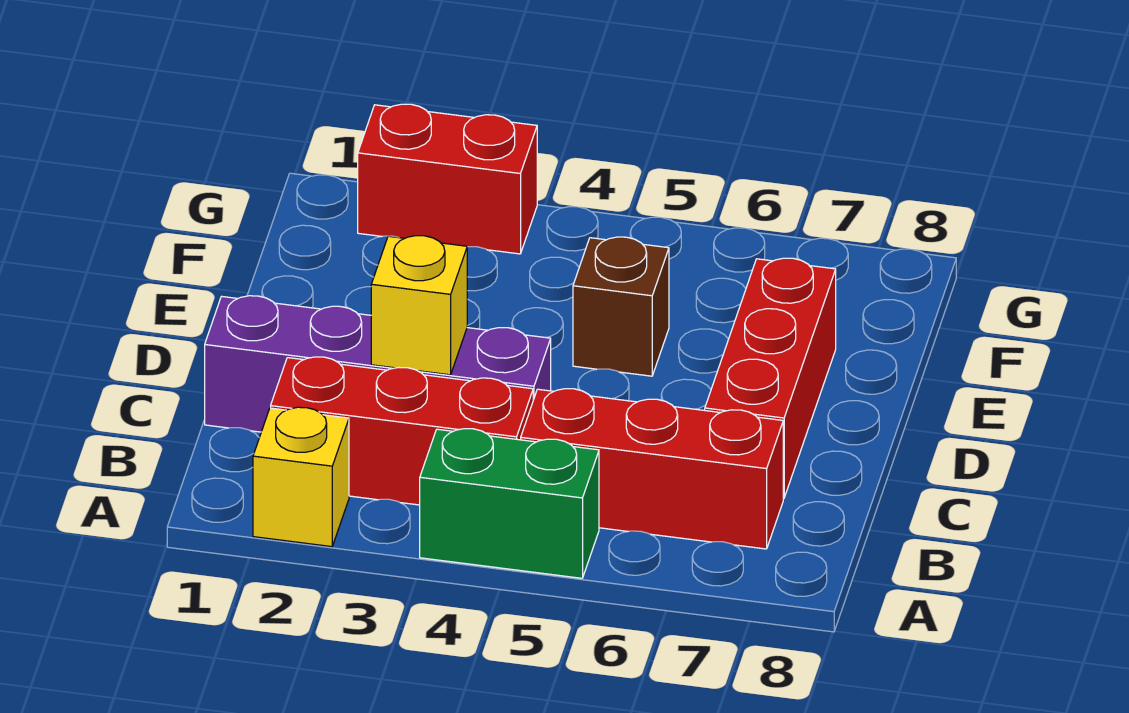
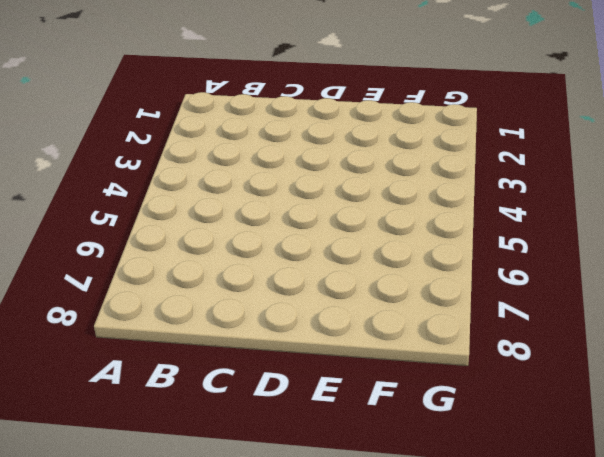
none -> yellow brick A2 level 1
none -> green brick A4:A5 level 1

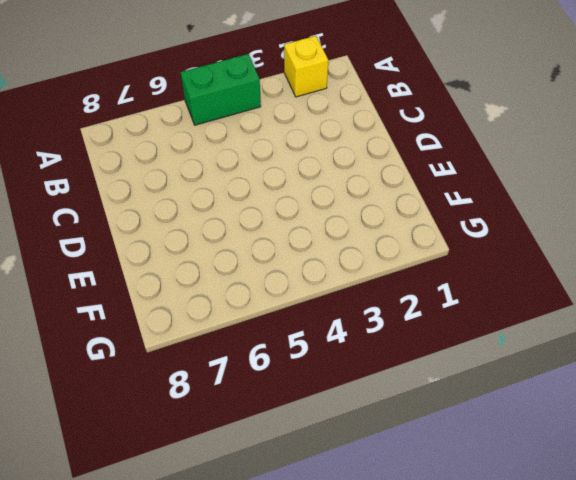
none -> red brick B2:B4 level 1
none -> red brick B5:B7 level 1

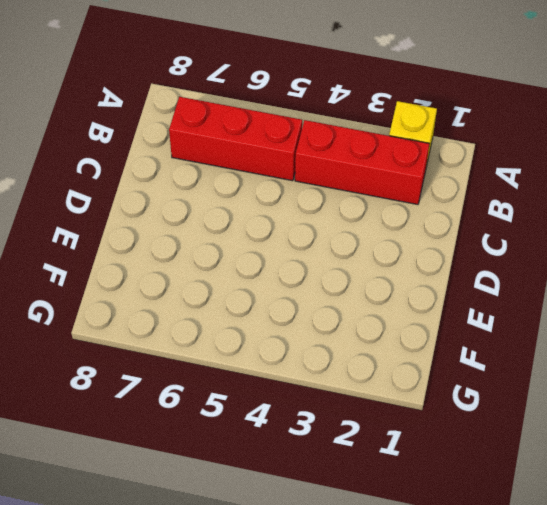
none -> green brick A4:A5 level 1
none -> purple brick C1:C4 level 1

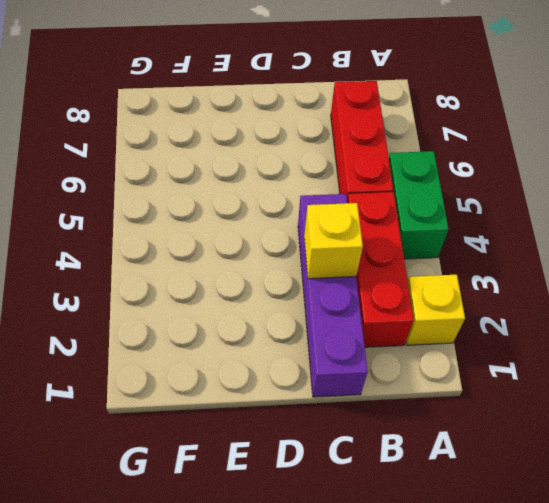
none -> red brick C7:E7 level 1
none -> brown brick E5 level 1

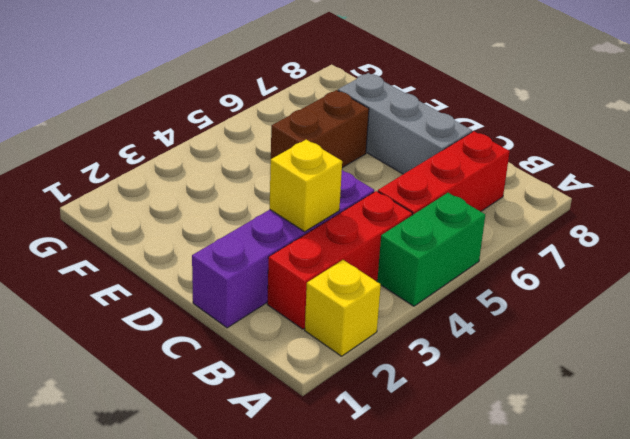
grey brick C7:E7 level 1 -> red brick C7:E7 level 1
brown brick E5:E6 level 1 -> brown brick E5 level 1
none -> red brick G2:G3 level 1

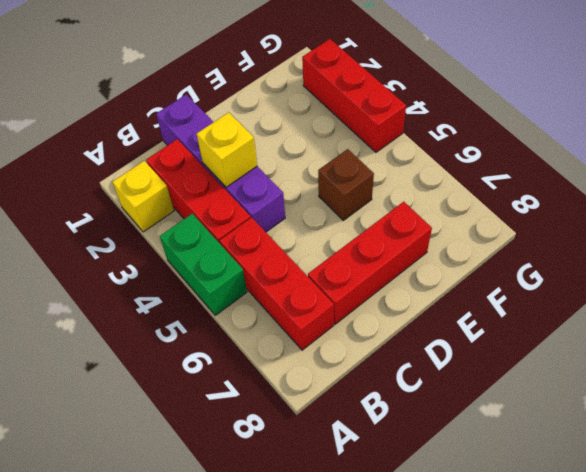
red brick G2:G4 level 1 -> red brick G2:G3 level 1

